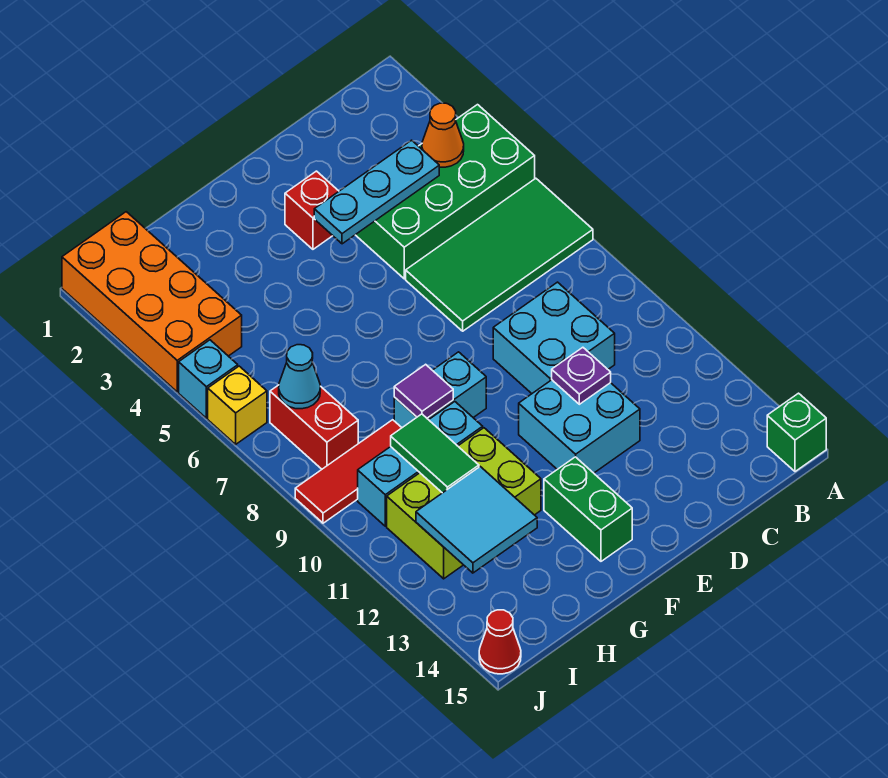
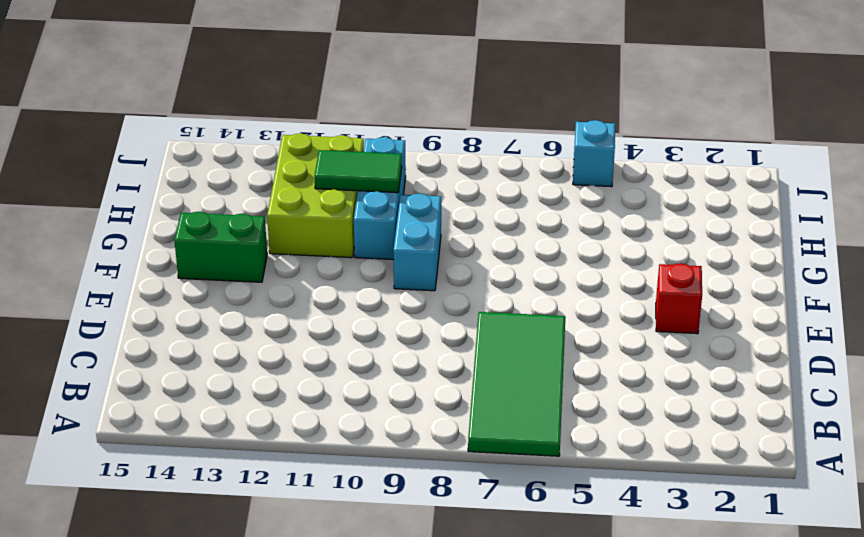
none -> green brick A4:D5 level 1
none -> green brick A15 level 1
none -> cyan brick C9:D10 level 1

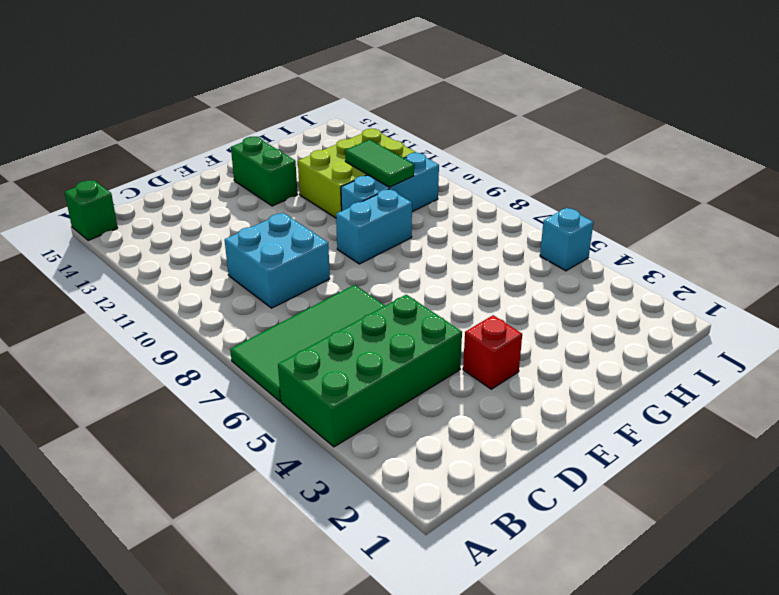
none -> cyan brick D11:E12 level 1
none -> red tile H9:J9 level 1
none -> orange brick I1:J4 level 1

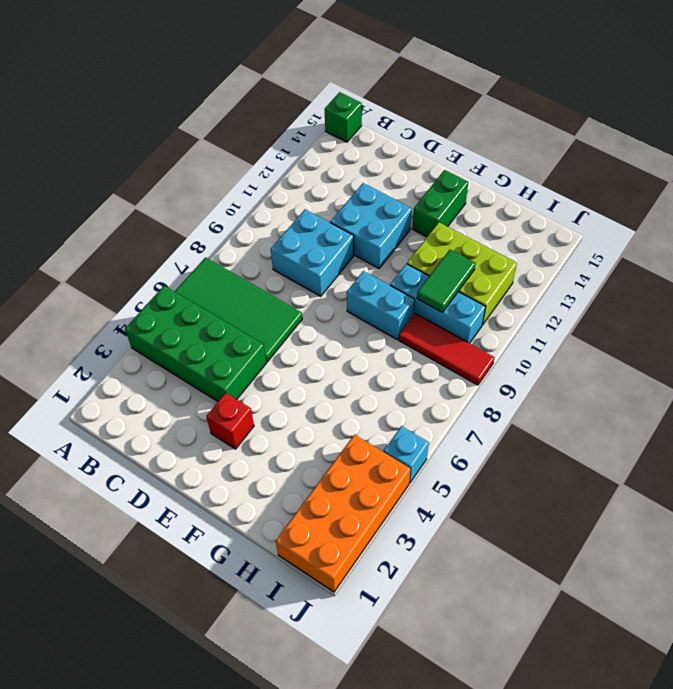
none -> red brick I7:I8 level 1
none -> yellow brick J6 level 1
none -> red cone J15 level 1

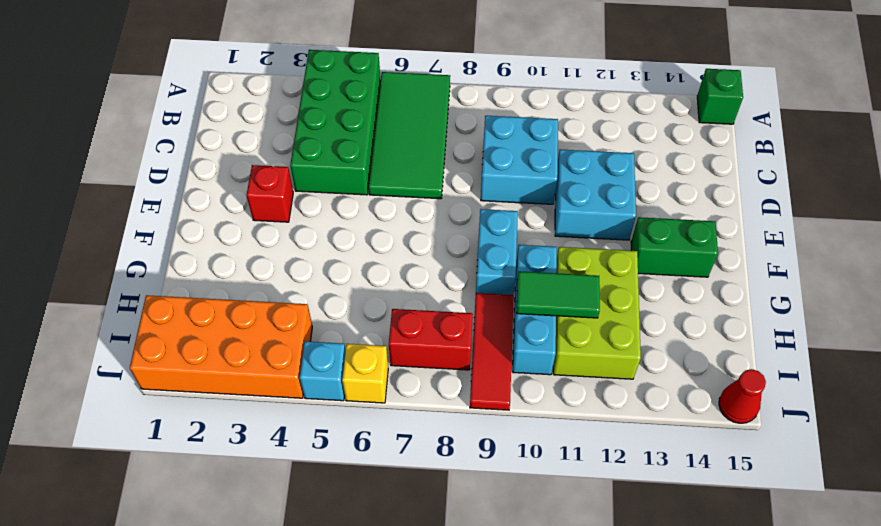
none -> orange cone B4 level 2
none -> cyan plate C4:E4 level 2
none -> purple plate D11 level 2

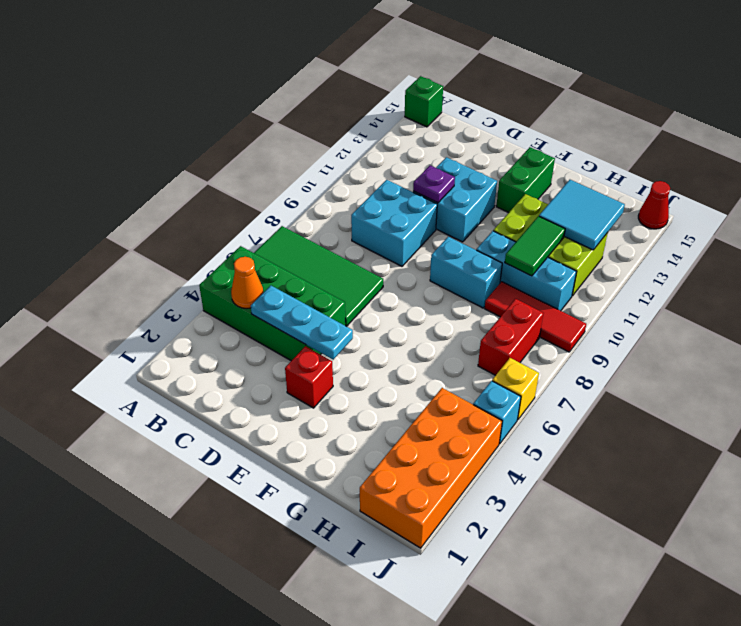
none -> purple tile G9 level 2
none -> cyan cone I7 level 2

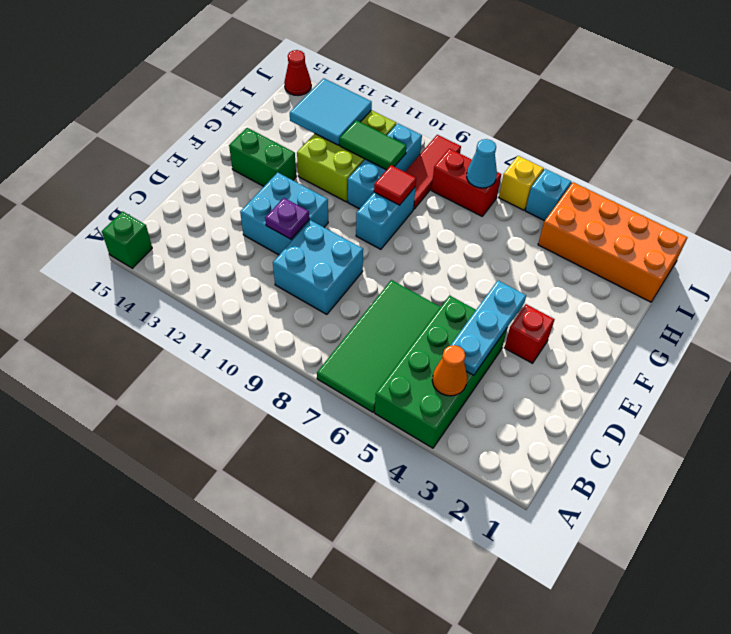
red tile G9 level 2 -> purple tile G9 level 2

